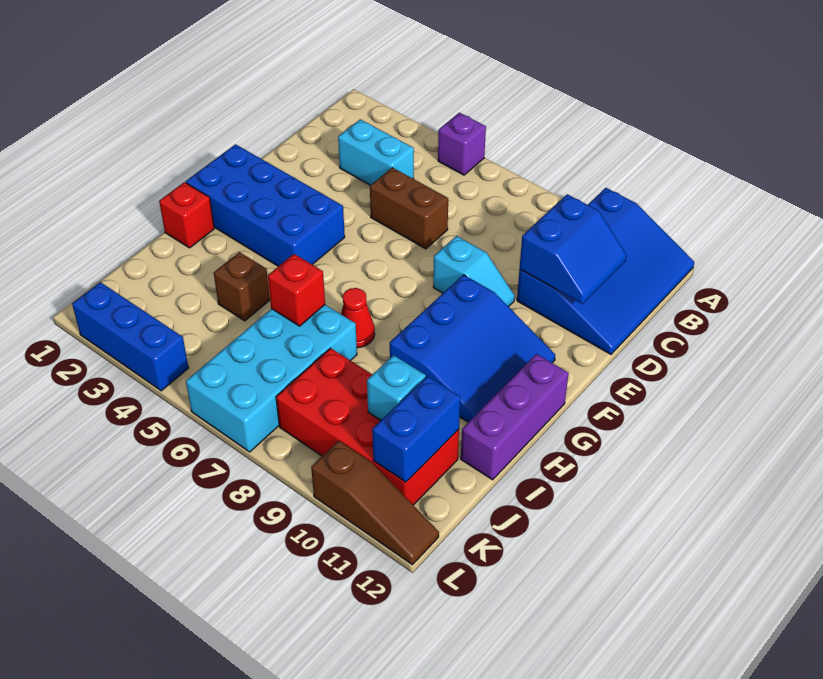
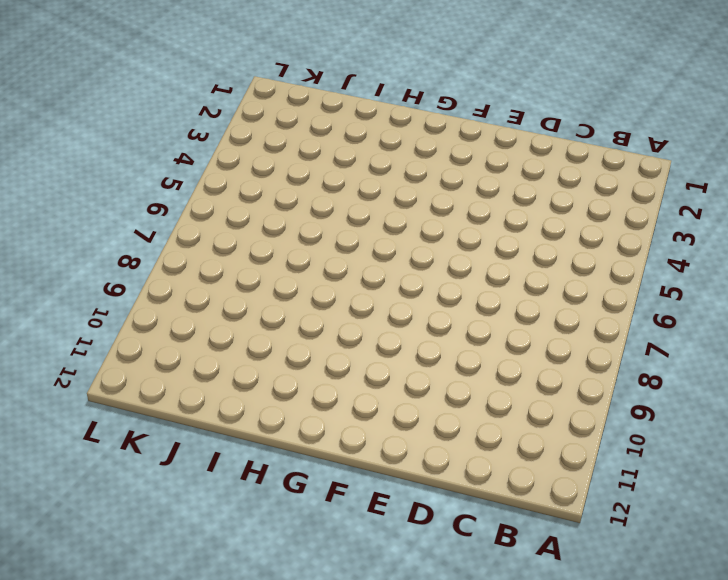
none -> purple brick A5 level 1
none -> blue slope A10:D12 level 1 top 10
none -> cyan brick C3:C4 level 1

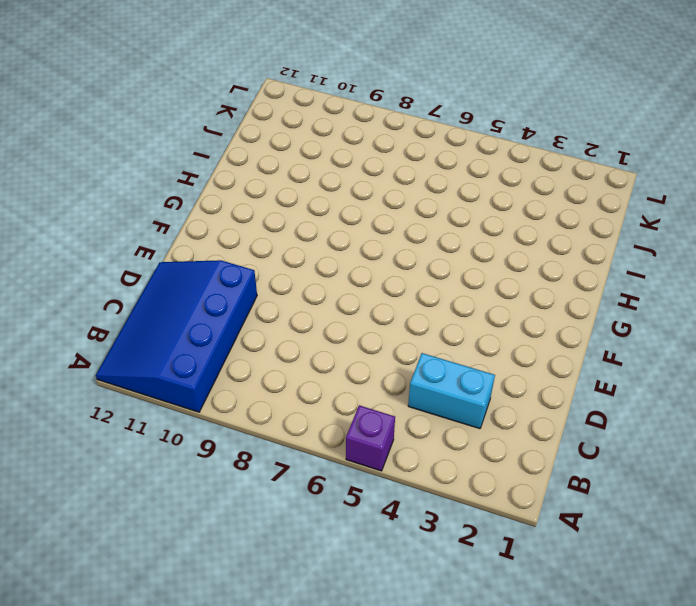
none -> brown brick D5:D6 level 1
none -> cyan slope E8:E9 level 1 top 8
none -> blue brick F1:G4 level 1

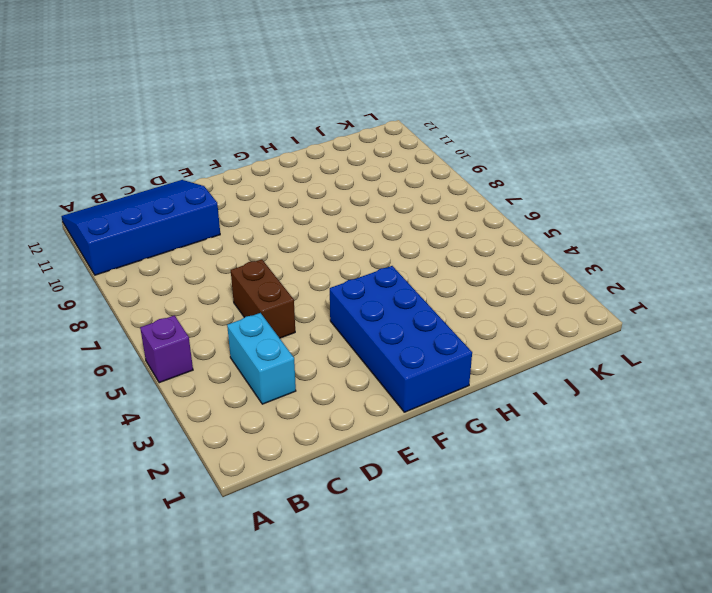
none -> cyan slope E8:E9 level 1 top 8
none -> blue slope F9:H11 level 1 top 9
none -> purple brick G12:I12 level 1

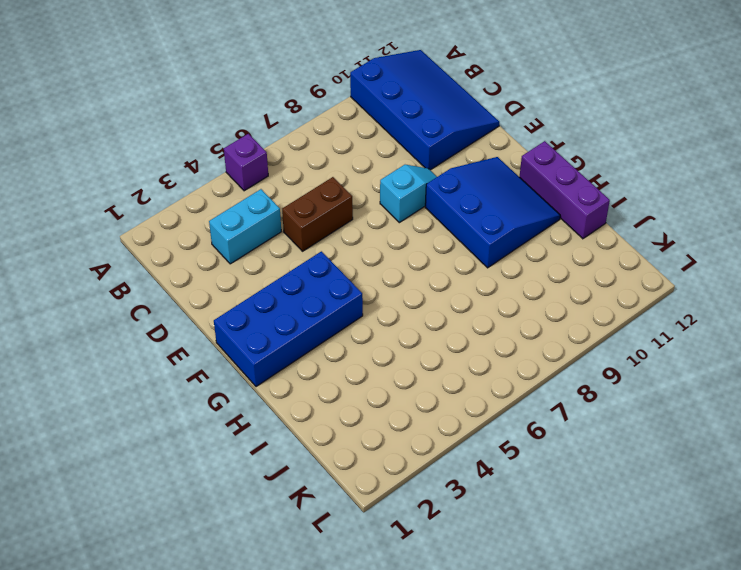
none -> red brick H1 level 1
none -> red cone H7 level 1
none -> brown brick I4 level 1

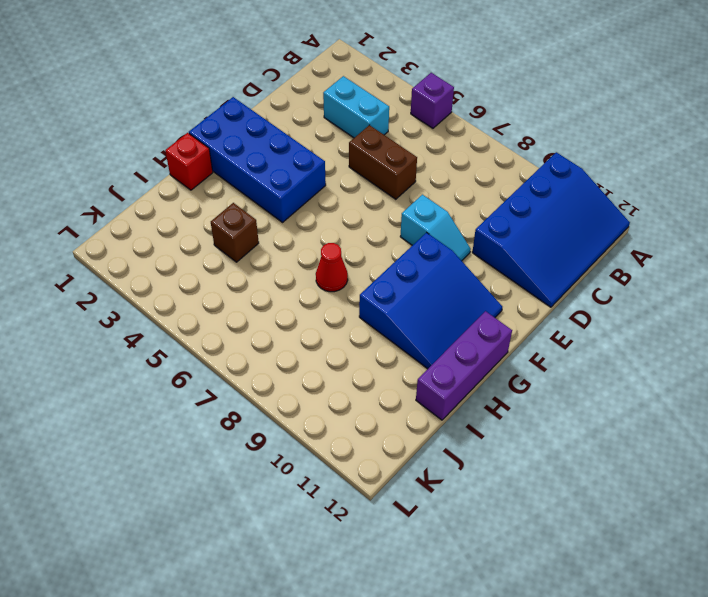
none -> cyan brick I6:L7 level 1
none -> red brick J8:K11 level 1
none -> blue brick L2:L4 level 1

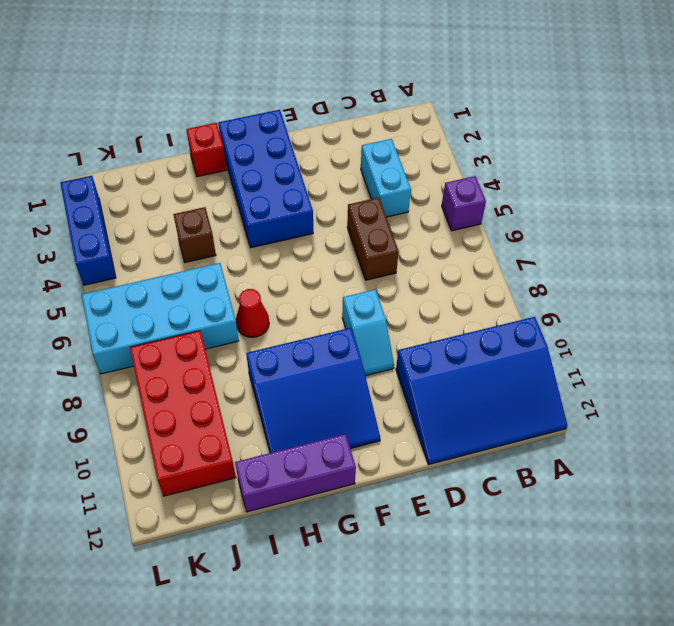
none -> brown slope L10:L12 level 1 top 10
none -> blue slope C10:D11 level 2 top 10
none -> red brick I6 level 2

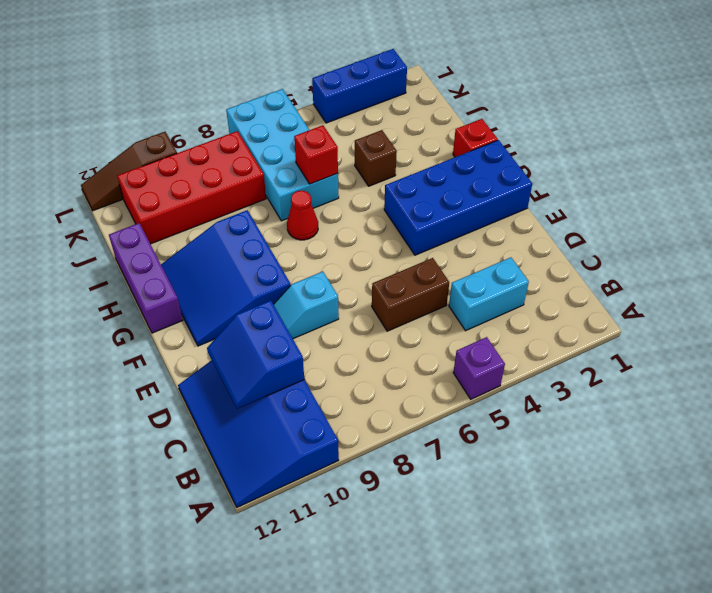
none -> cyan brick J10 level 2
none -> blue brick J11:K11 level 2

